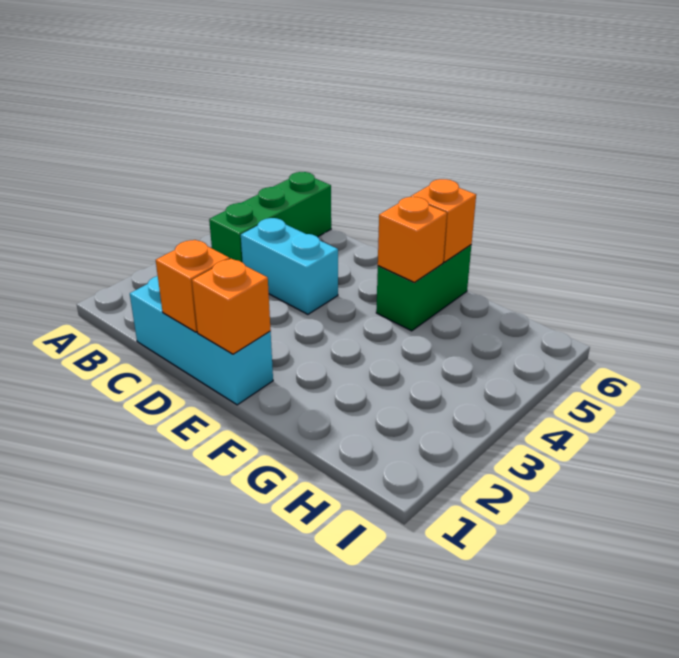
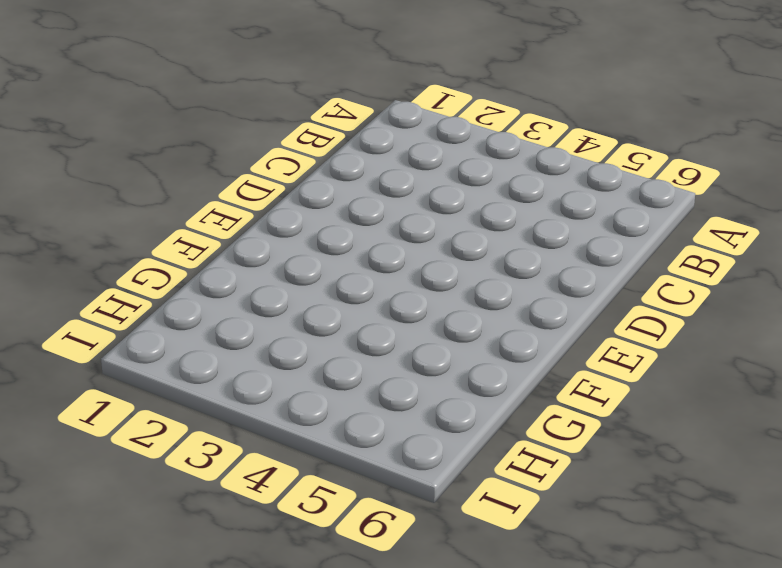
none -> green brick B4:B6 level 1
none -> cyan brick C1:E1 level 1

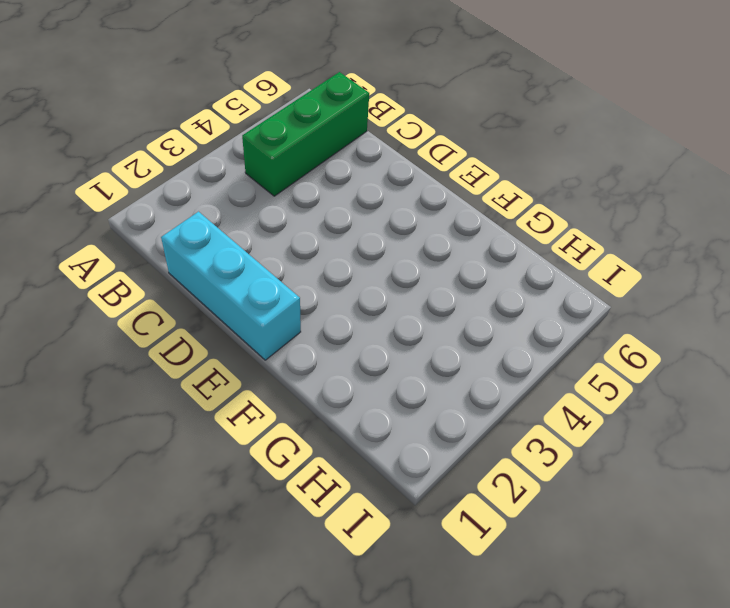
none -> cyan brick C4:D4 level 1
none -> green brick F5:F6 level 1

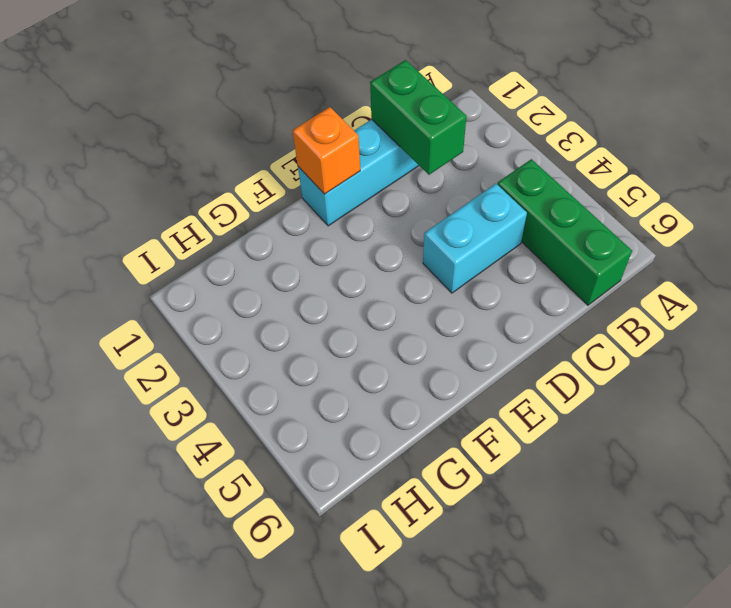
green brick C1:C2 level 2 -> green brick F5:F6 level 1
none -> orange brick D1 level 2
none -> orange brick F5 level 2

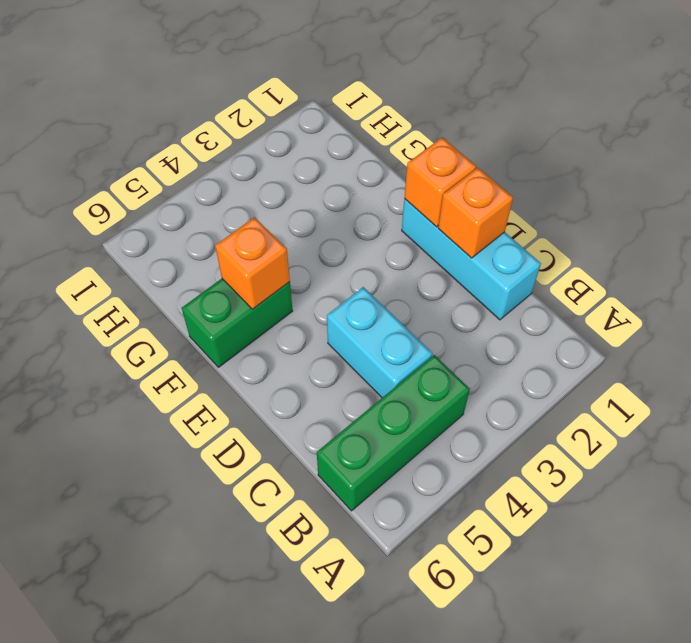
none -> orange brick F6 level 2

